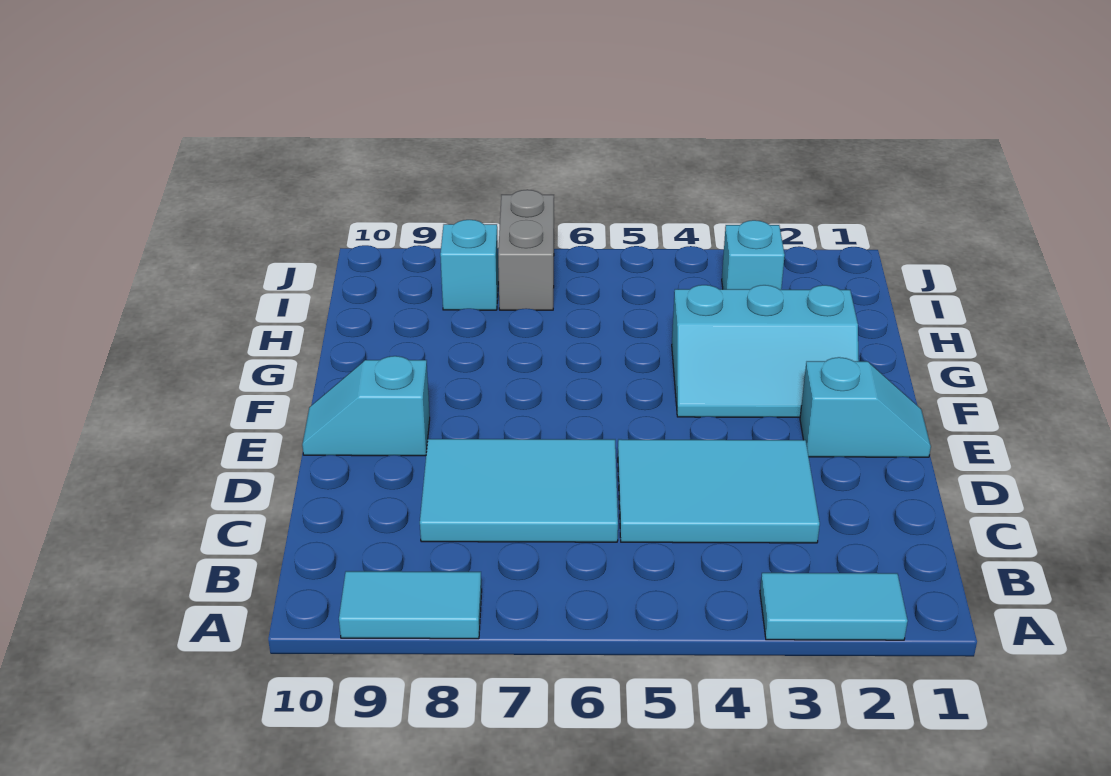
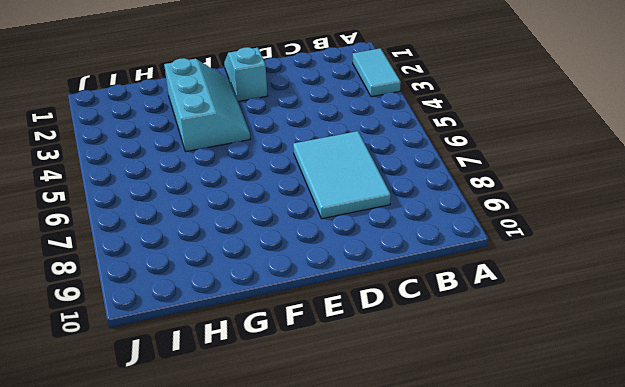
none -> cyan tile A8:A9 level 1
none -> cyan tile C3:D5 level 1

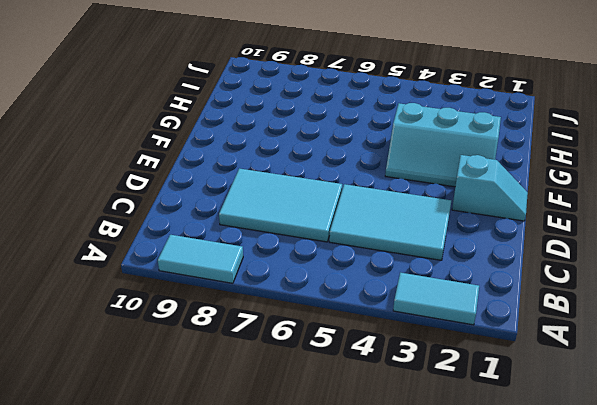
none -> cyan slope E9:E10 level 1 top 9
none -> cyan brick I3 level 1

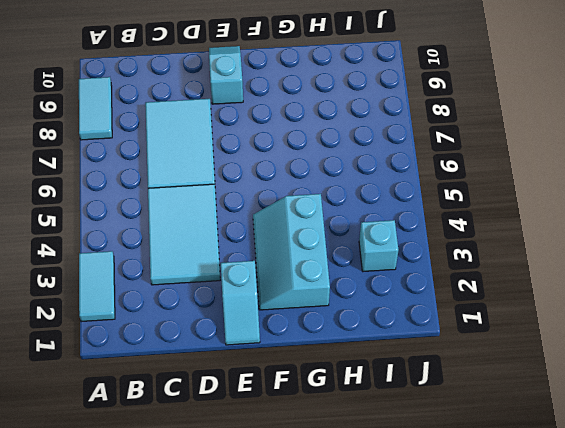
none -> grey brick I7:J7 level 1
none -> cyan brick I8 level 1

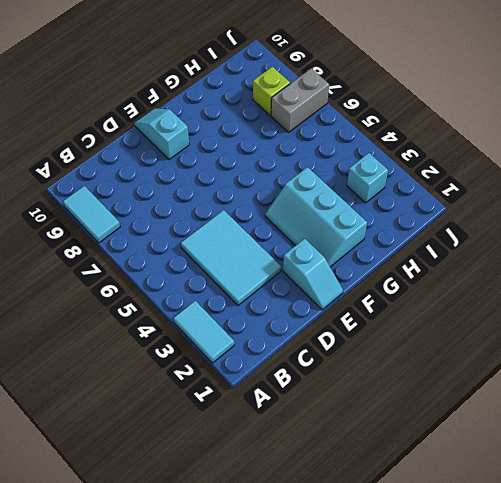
lime brick I8 level 1 -> cyan brick I8 level 1
none -> cyan tile C6:D8 level 1

